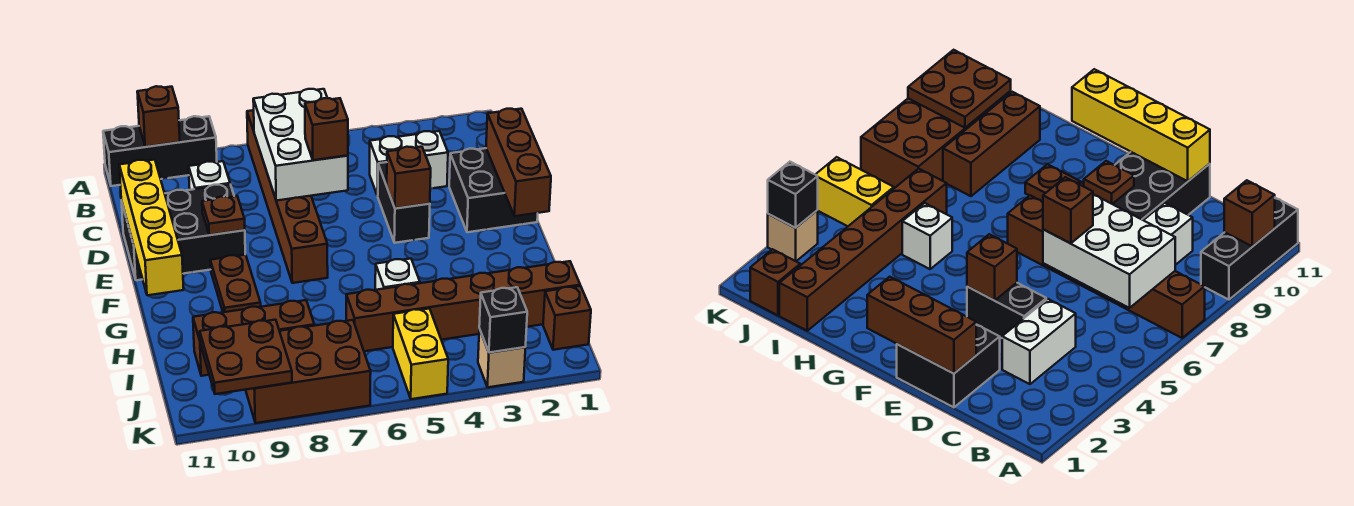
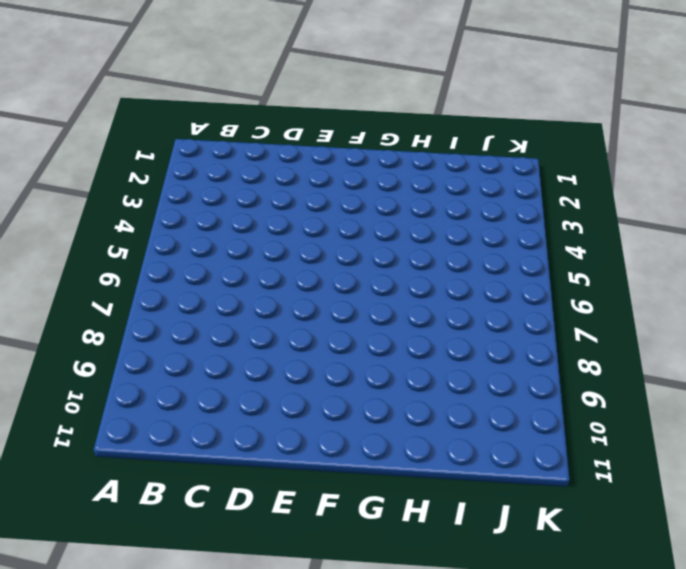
none -> brown brick A7:F7 level 1
none -> black brick A9:A11 level 1
none -> white brick C3:C4 level 1

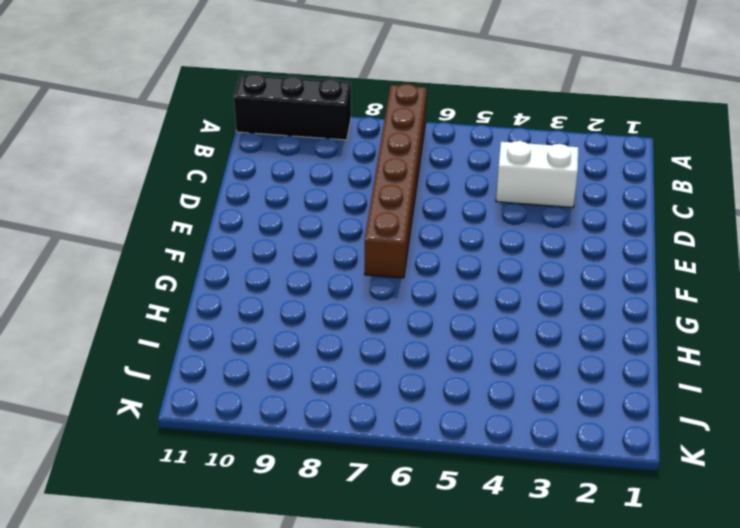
none -> white brick C9 level 1
none -> black brick D1:E2 level 1
none -> black brick D4:E4 level 1

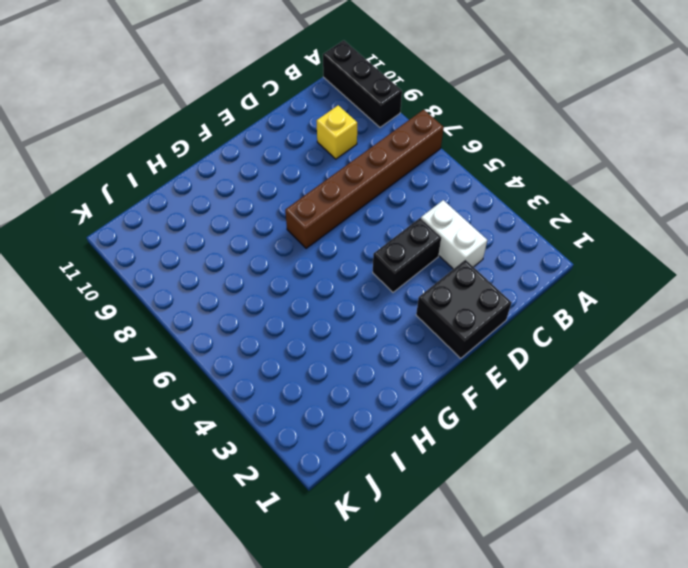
yellow brick C9 level 1 -> white brick C9 level 1
none -> black brick D9:E11 level 1
none -> brown plate F9:G9 level 1
none -> white brick H5 level 1

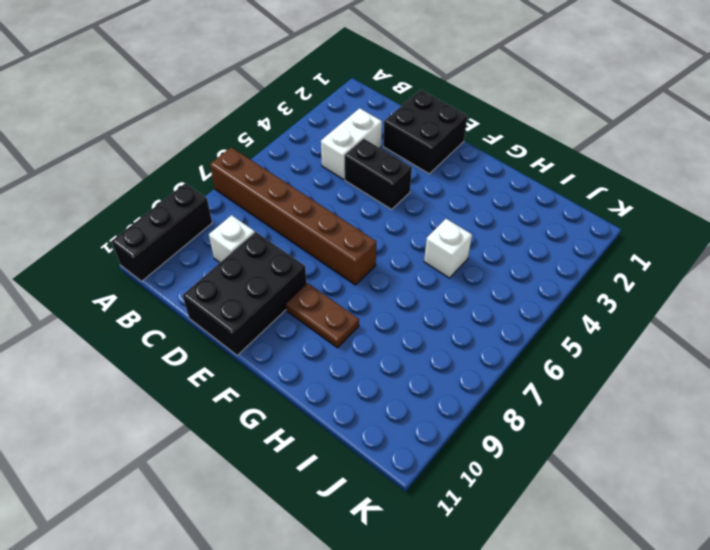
none -> brown brick I1:I6 level 1
none -> brown brick I8:I10 level 1
none -> brown brick J1 level 1

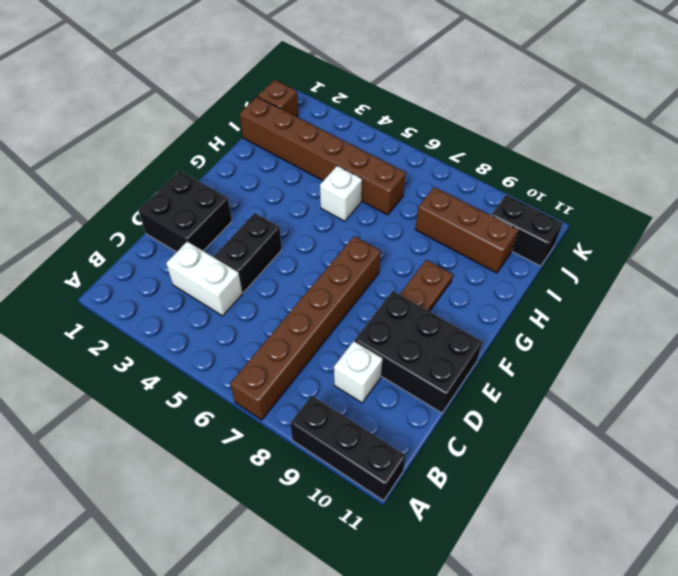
black brick J10:J11 level 1 -> none
none -> yellow brick J5:K5 level 1
none -> brown brick J7:K9 level 1
none -> tan brick K3 level 1

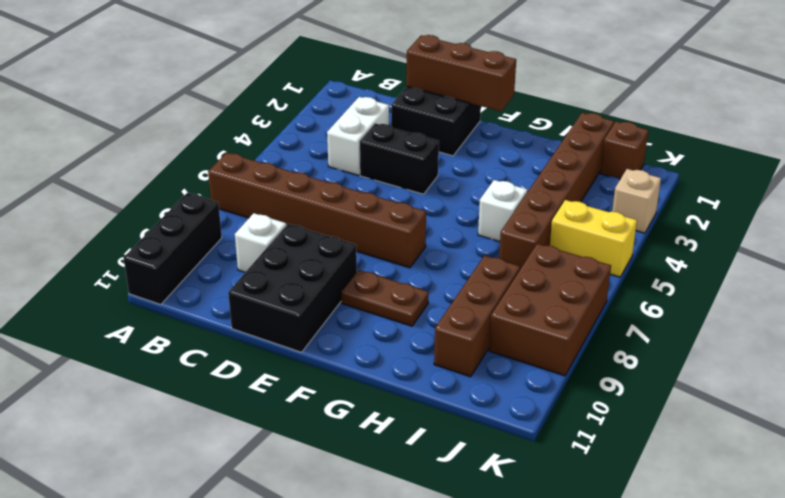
none -> brown brick A10 level 2
none -> white brick B6:D7 level 2
none -> yellow brick D11:G11 level 2

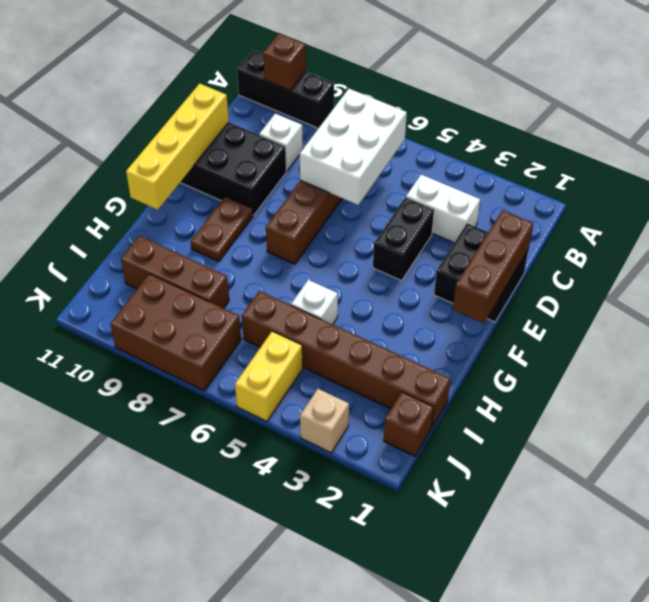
none -> brown brick E4 level 2
none -> brown plate E9 level 2
none -> brown plate J9:K10 level 2

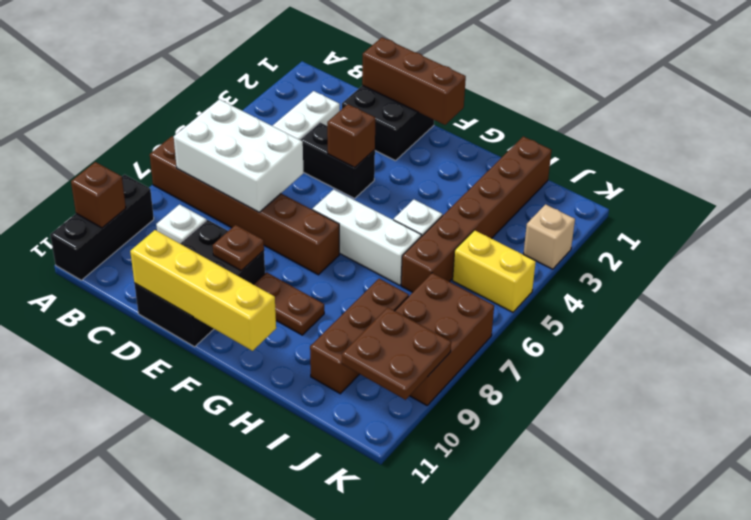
white brick F6:H6 level 1 -> none
none -> brown brick J1 level 1
none -> black brick K3 level 2
none -> brown brick D6 level 3

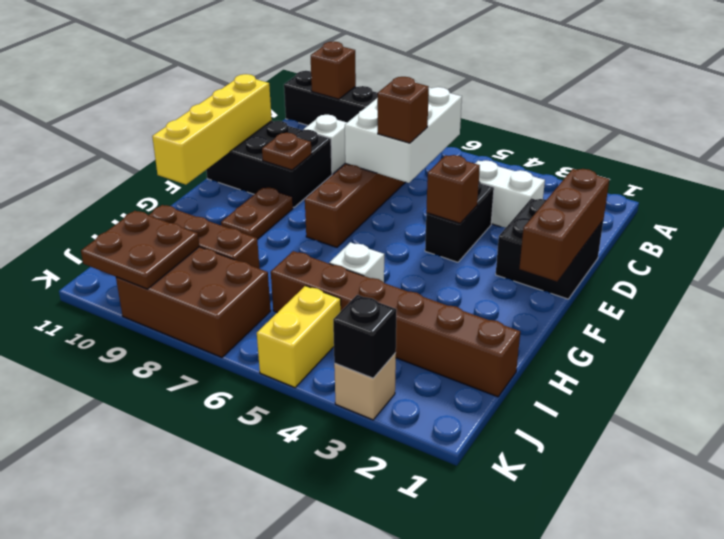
none -> brown brick J1 level 1

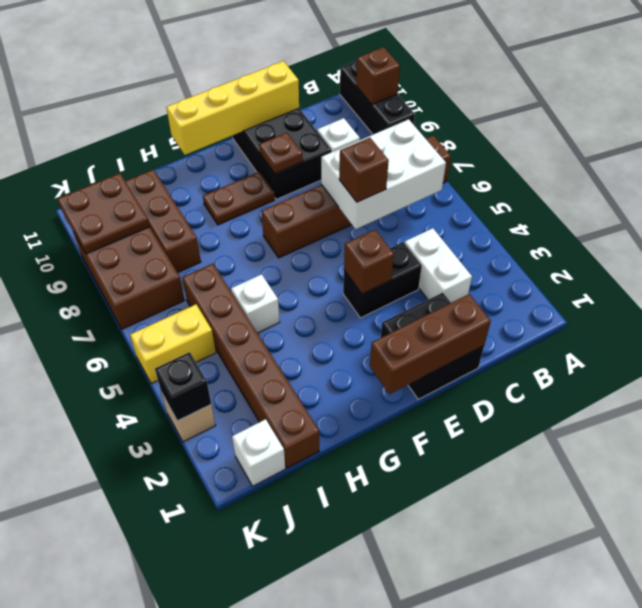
white brick J1 level 1 -> brown brick J1 level 1

